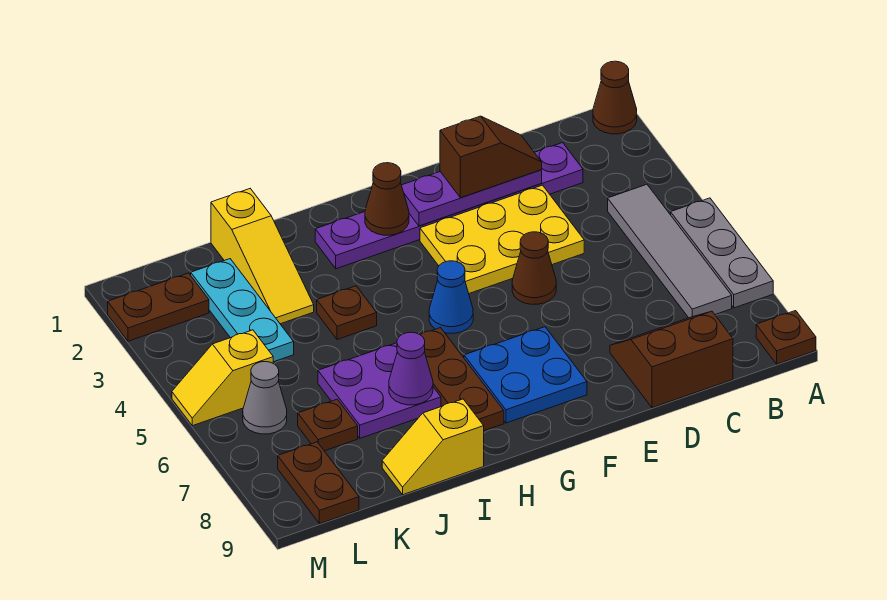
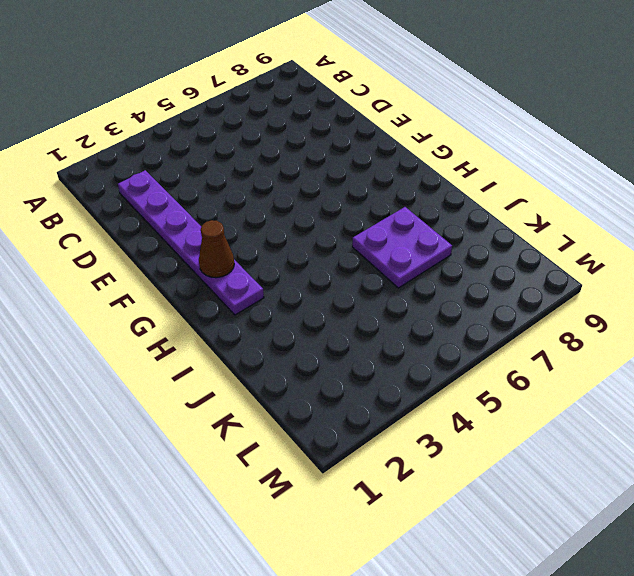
none -> brown cone A1 level 1
none -> grey plate A5:A7 level 1
none -> brown plate A9 level 1

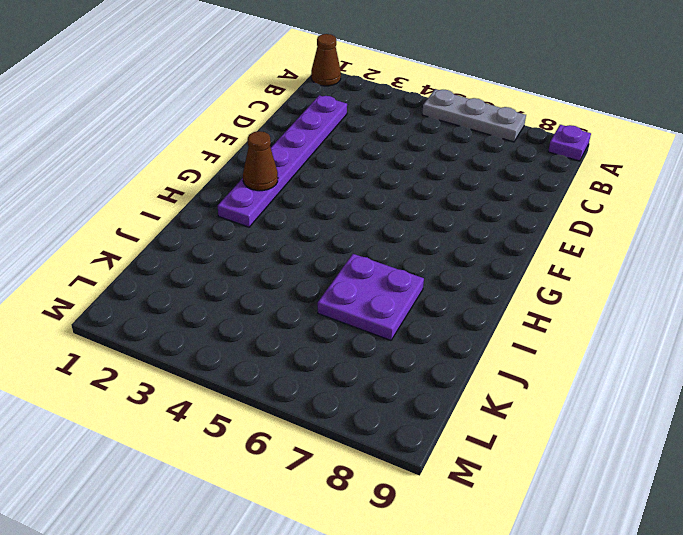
purple plate A9 level 1 -> brown plate A9 level 1
none -> grey tile B4:B7 level 1
none -> brown slope C8:D9 level 1 top 9
none -> yellow plate D3:F4 level 1

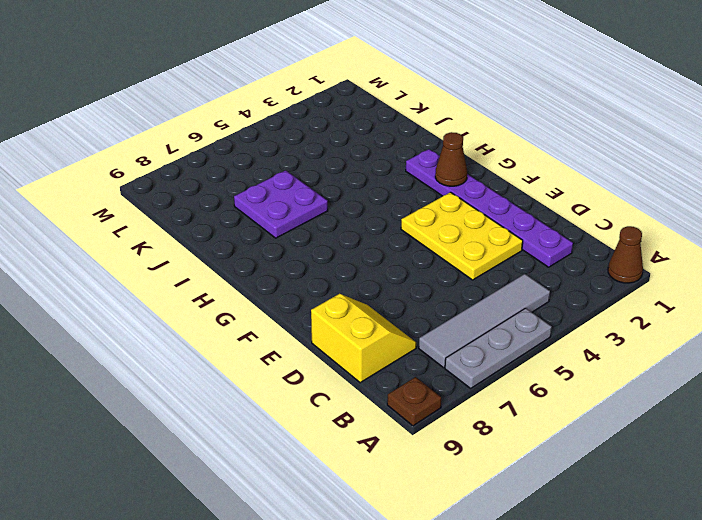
yellow slope C8:D9 level 1 top 9 -> brown slope C8:D9 level 1 top 9
none -> brown cone E5 level 1
none -> blue plate F7:G8 level 1
none -> blue cone G5 level 1

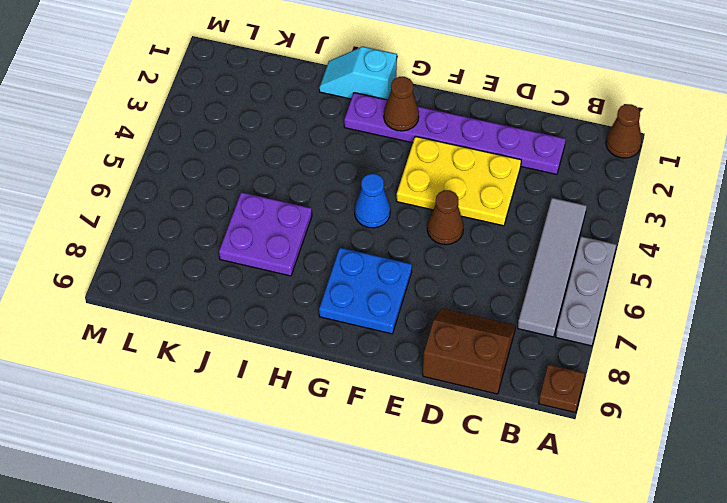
cyan slope H1:I1 level 1 top H -> none
none -> brown plate H6:H8 level 1
none -> brown plate I4 level 1
none -> yellow slope I9:J9 level 1 top I

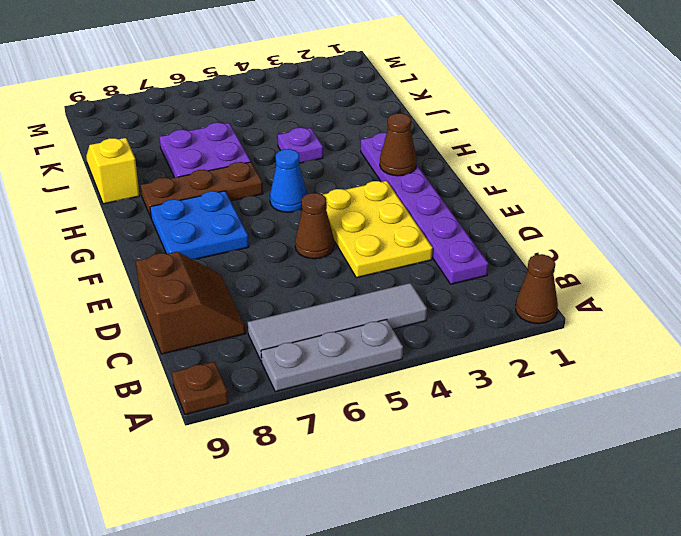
purple plate I4 level 1 -> brown plate I4 level 1
none -> yellow slope J1:J3 level 1 top 1
none -> cyan plate K2:K4 level 1
none -> brown plate K7 level 1

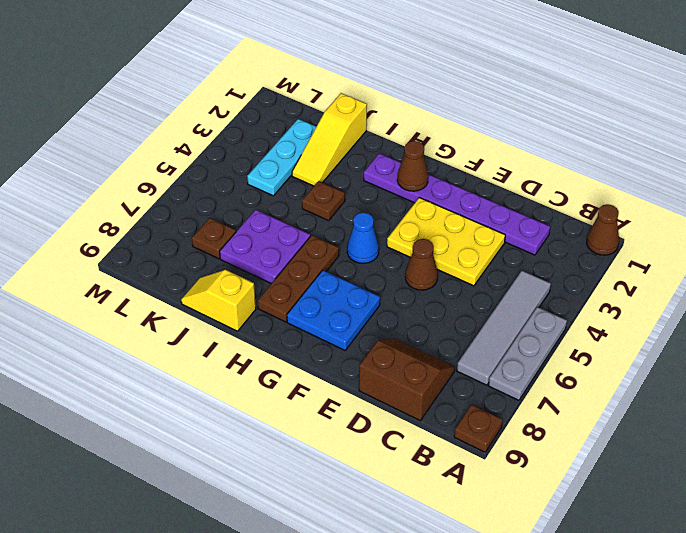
none -> brown plate L2:M2 level 1
none -> yellow slope L5:M5 level 1 top L
none -> grey cone L6 level 1

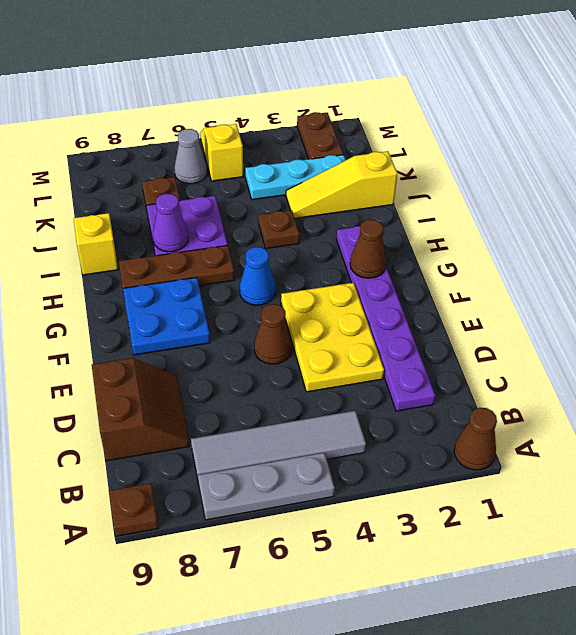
none -> brown plate L8:L9 level 1
none -> purple plate D2:F2 level 2
none -> brown slope D2:E2 level 3 top E

